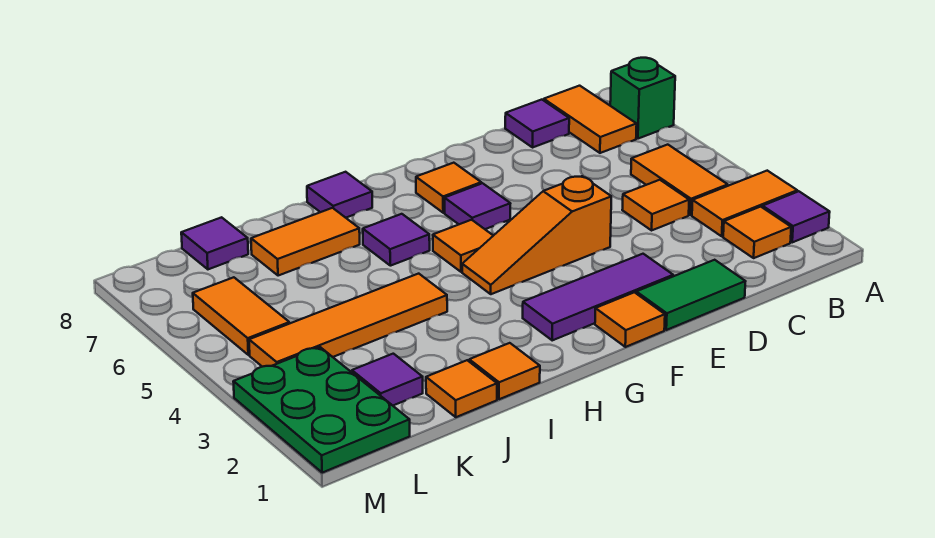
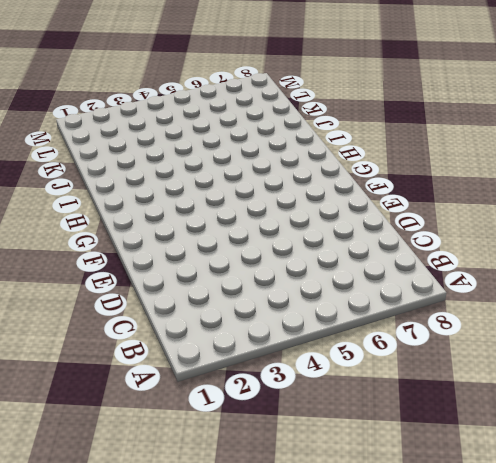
none -> purple tile A2 level 1
none -> orange tile A3:B3 level 1
none -> green brick A7 level 1

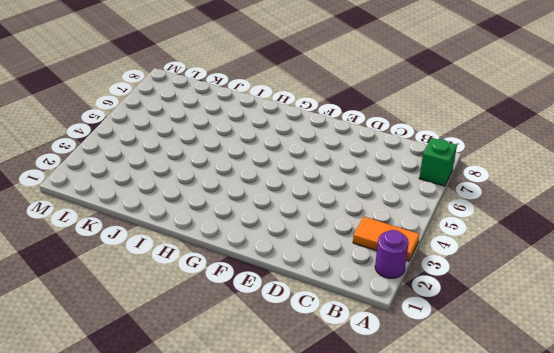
purple round brick A2 level 1 -> purple tile A2 level 1
none -> orange tile B2 level 1
none -> orange tile B4:B5 level 1
none -> orange tile B7:B8 level 1

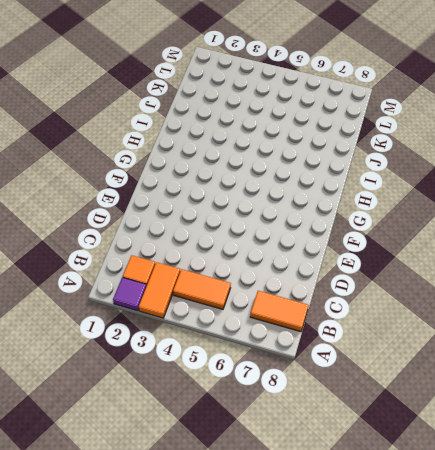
none -> green brick A7 level 1
none -> orange tile C4 level 1
none -> purple tile C8 level 1

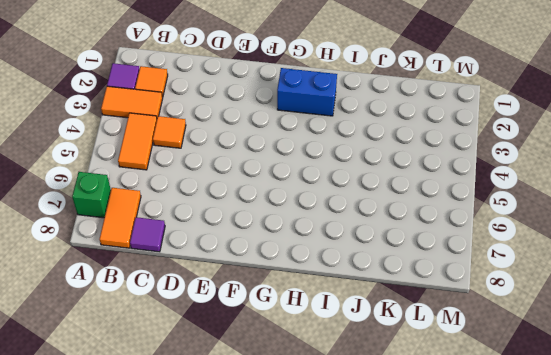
blue brick G2:H2 level 1 -> purple tile E2:G2 level 1
none -> green tile D1:E1 level 1
none -> orange slope E4:G4 level 1 top E
none -> orange tile F1 level 1

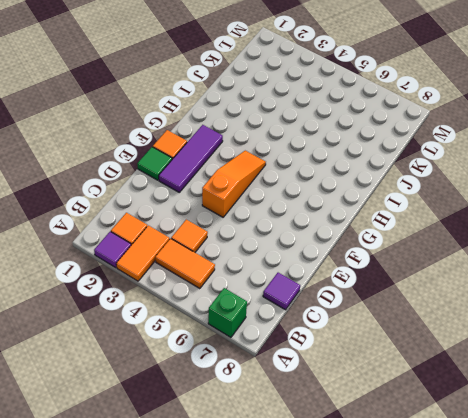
green tile E1 level 1 -> green tile D1:E1 level 1
none -> orange tile B7:B8 level 1
none -> purple tile F6 level 1
none -> orange tile F7 level 1

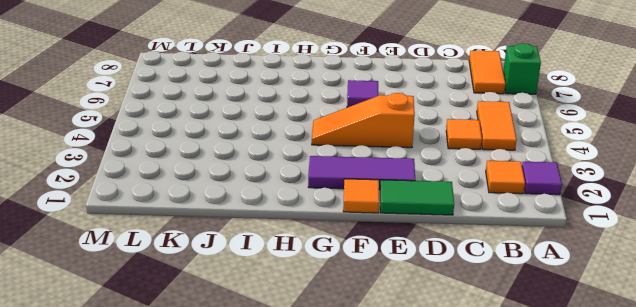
none -> orange tile A3:B3 level 1
none -> purple tile C8 level 1
none -> orange tile F7 level 1

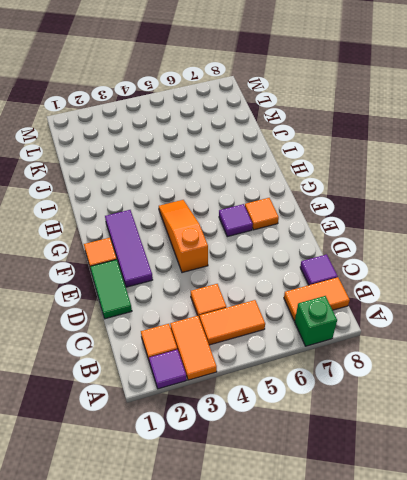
none -> orange tile G5 level 1
none -> purple tile H6 level 1
none -> purple tile H8 level 1

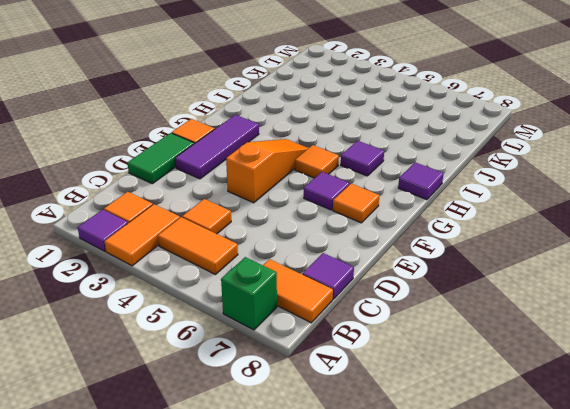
none -> orange tile I1 level 1
none -> orange tile I4:L4 level 1
none -> orange tile I7:J7 level 1

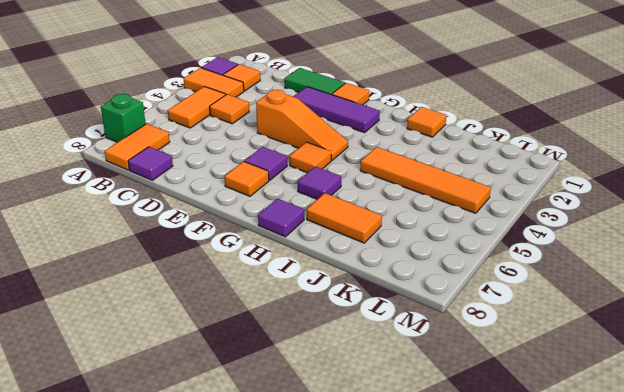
none -> orange tile J1 level 1
none -> purple tile K2 level 1
none -> purple tile K8 level 1

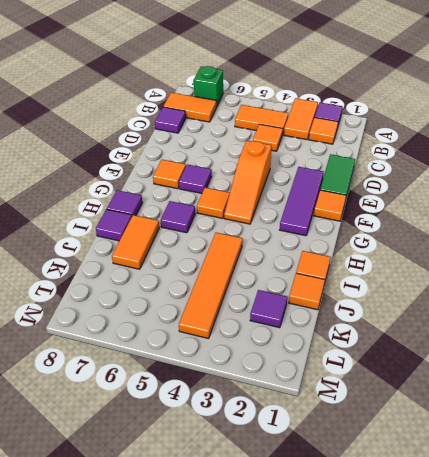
purple tile I8 level 1 -> purple tile K8 level 1
none -> green plate L1:M3 level 1
none -> orange tile L5:L6 level 1

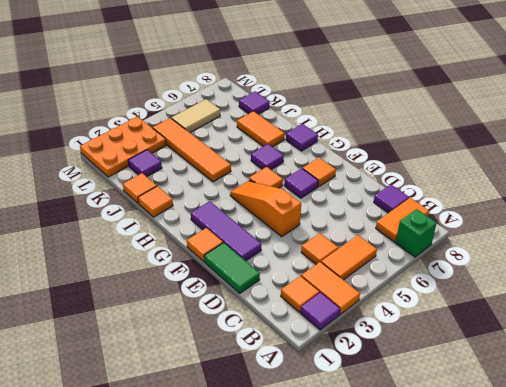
orange plate L1:M3 level 1 -> green plate L1:M3 level 1
tan tile L5:L6 level 1 -> orange tile L5:L6 level 1

